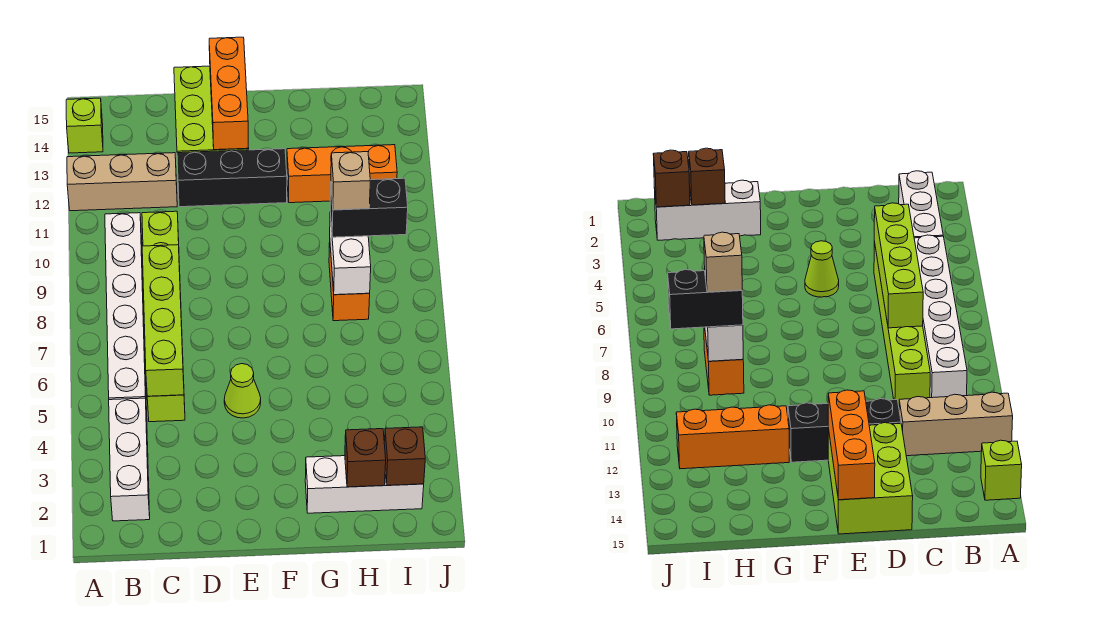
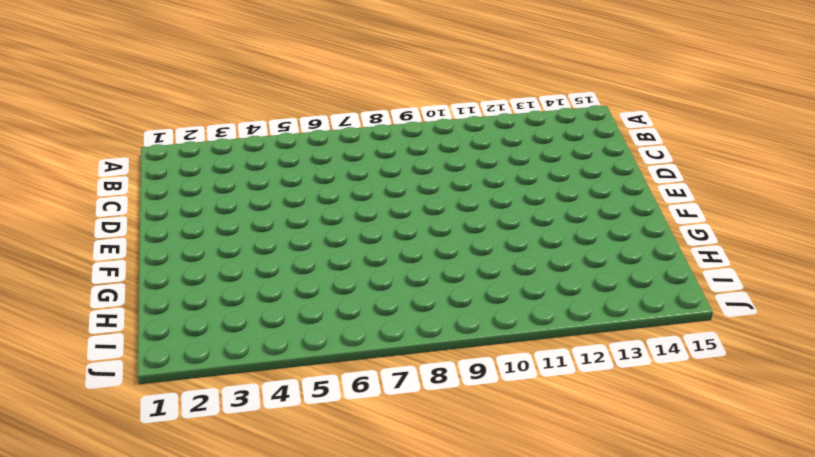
none -> tan brick A12:C12 level 1
none -> lime brick A14 level 1
none -> white brick B2:B4 level 1

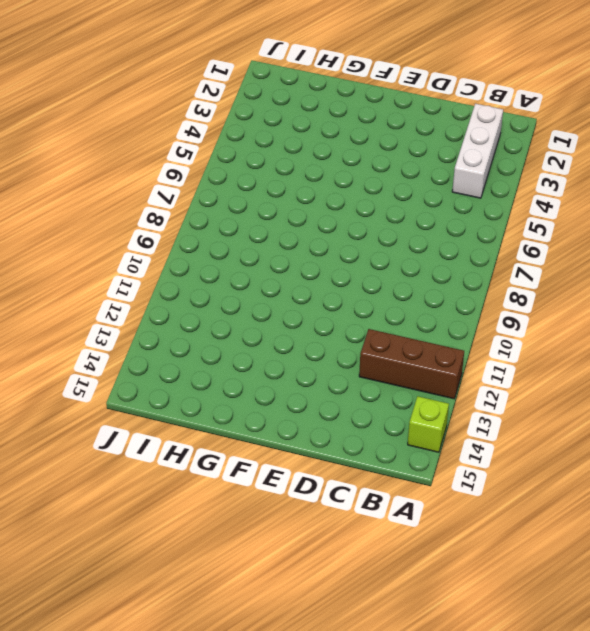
brown brick A12:C12 level 1 -> tan brick A12:C12 level 1
none -> white brick B5:B10 level 1
none -> lime brick C5:C10 level 1
none -> black brick D12:F12 level 1

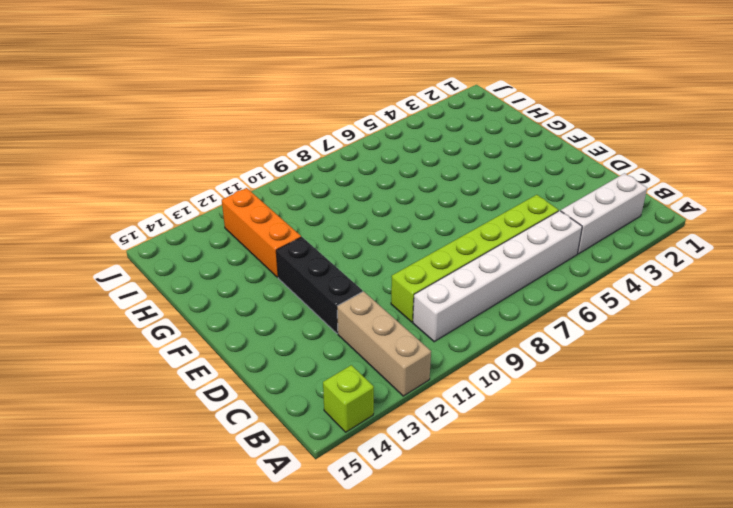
none -> lime brick D13:E15 level 1
none -> lime cone E5 level 1
none -> white brick G2:I2 level 1

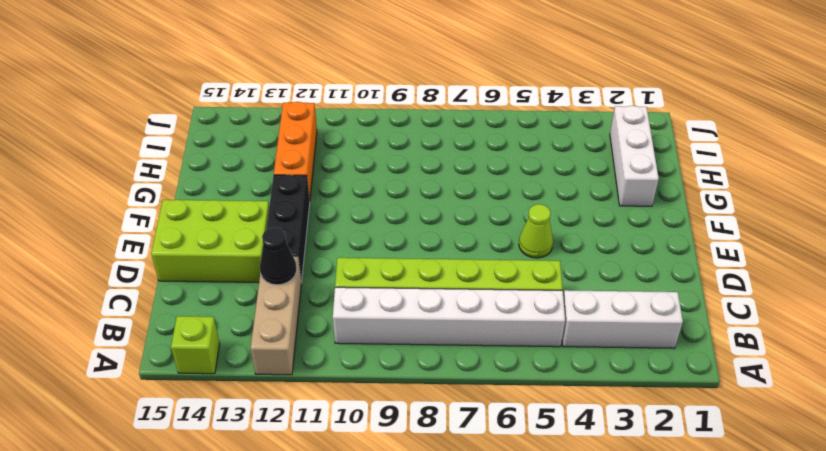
black cone C12 level 2 -> none
none -> orange brick H8:H9 level 1
none -> lime brick C5:C8 level 2
none -> orange brick E13:E15 level 2

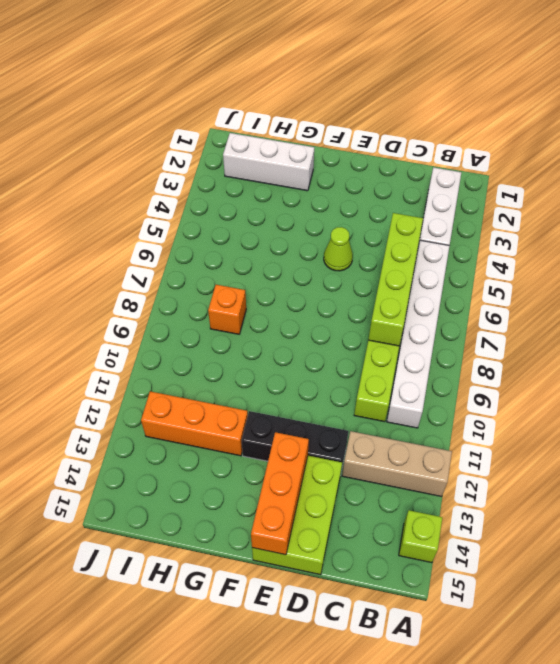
orange brick H8 level 1 -> orange brick H8:H9 level 1
none -> brown brick H2 level 2
none -> white brick H8:H9 level 2
none -> brown brick I2 level 2

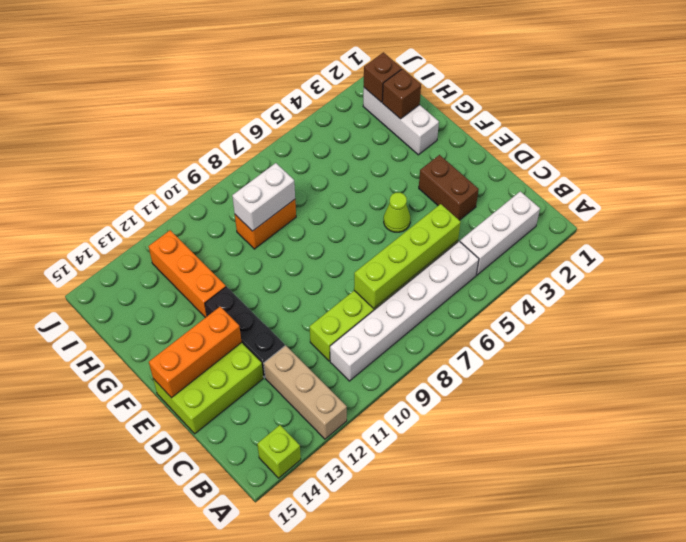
brown brick D3:E3 level 1 -> none
none -> black brick H9:I9 level 3
none -> tan brick H9 level 4

